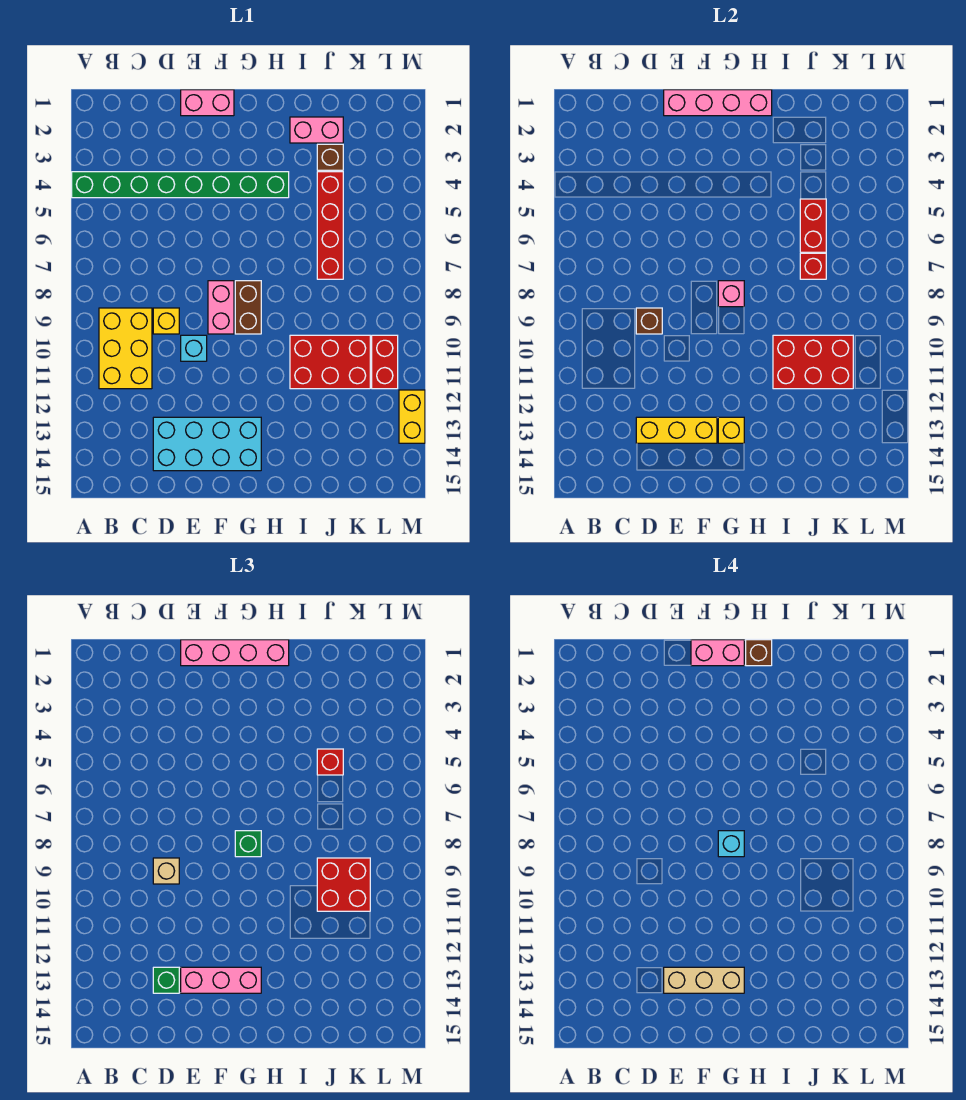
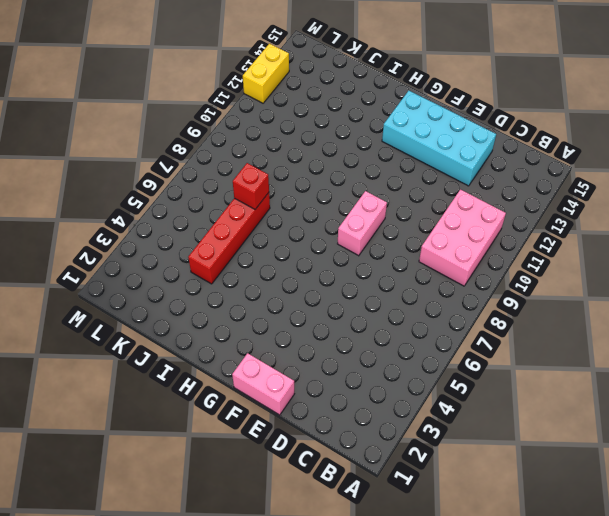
pink brick B9:C11 level 1 -> yellow brick B9:C11 level 1
none -> green brick A4:H4 level 1
none -> yellow brick D9 level 1
none -> cyan brick E10 level 1
none -> brown brick G8:G9 level 1

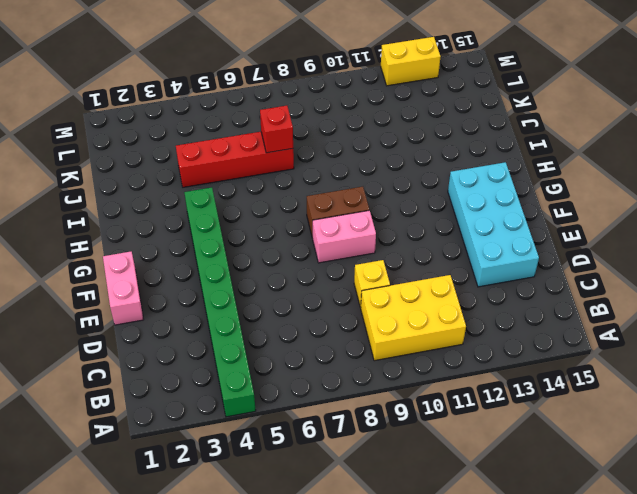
none -> cyan brick E10 level 1
none -> pink brick I2:J2 level 1
none -> red brick I10:K11 level 1
none -> brown brick J3 level 1

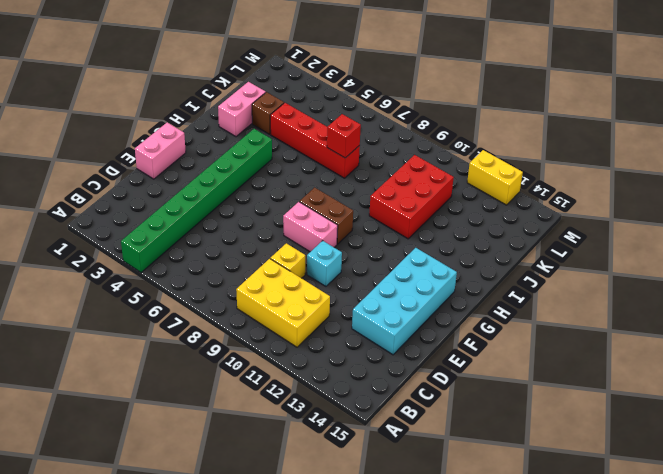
none -> red brick L10:L11 level 1
none -> brown brick D9 level 2
none -> yellow brick D13:F13 level 2
none -> pink brick E1:H1 level 2

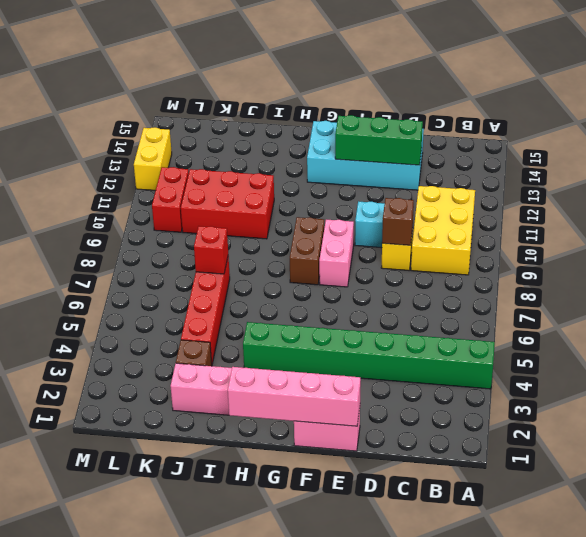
green brick D13:F13 level 2 -> yellow brick D13:F13 level 2
none -> pink brick G8 level 2
none -> yellow brick G13 level 2
none -> red brick I10:K11 level 2
none -> red brick J5:J6 level 2

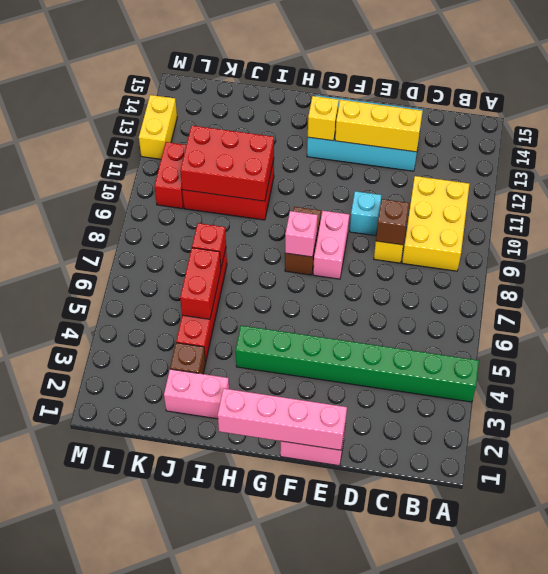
none -> tan brick D9 level 3
none -> green brick D13 level 3
none -> pink brick E1:H1 level 3
none -> pink brick E13:G13 level 3

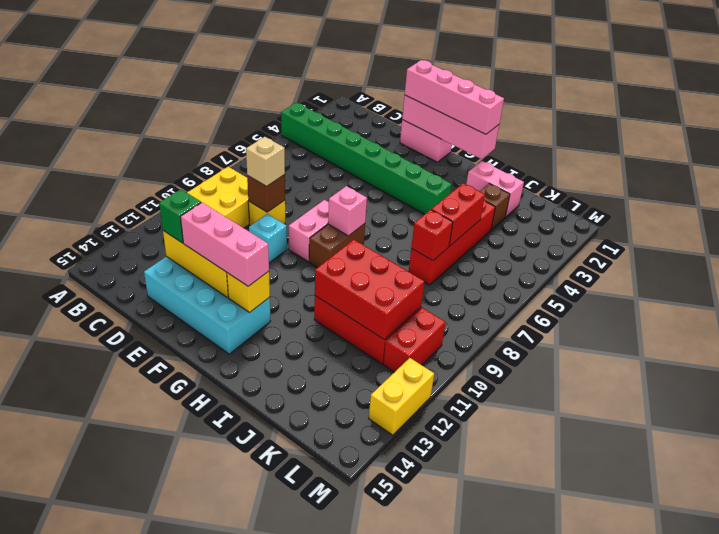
none -> green brick G8 level 3
none -> red brick J5 level 3
none -> red brick J9:K10 level 3
none -> tan brick E13:G13 level 4

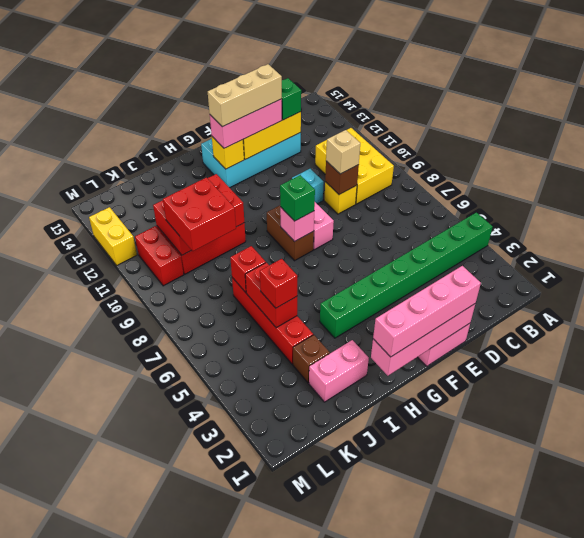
none -> pink brick F1:G1 level 4
none -> cyan brick G8 level 4
none -> brown brick H1 level 4

